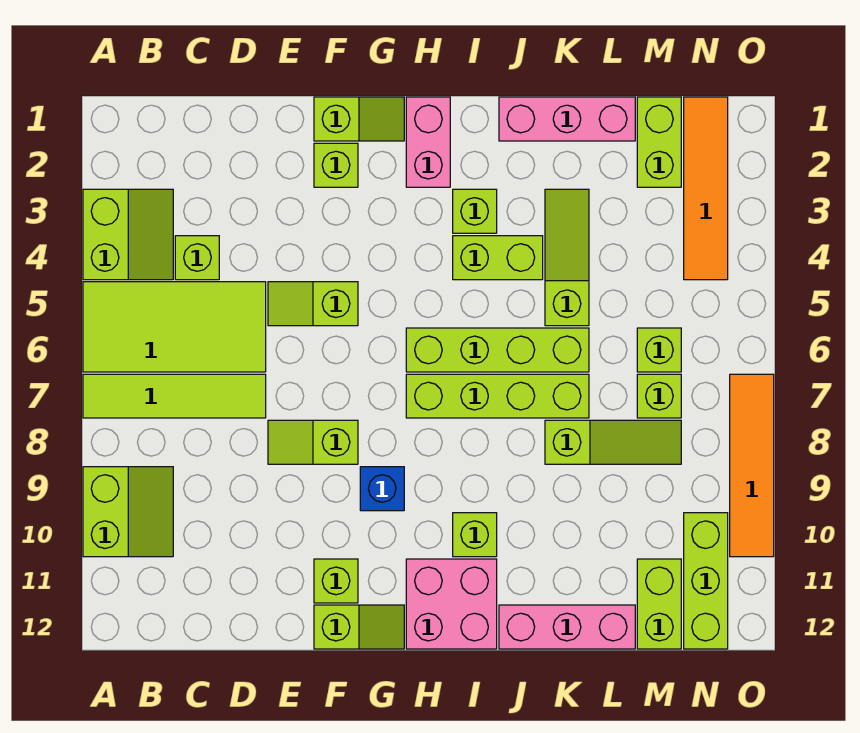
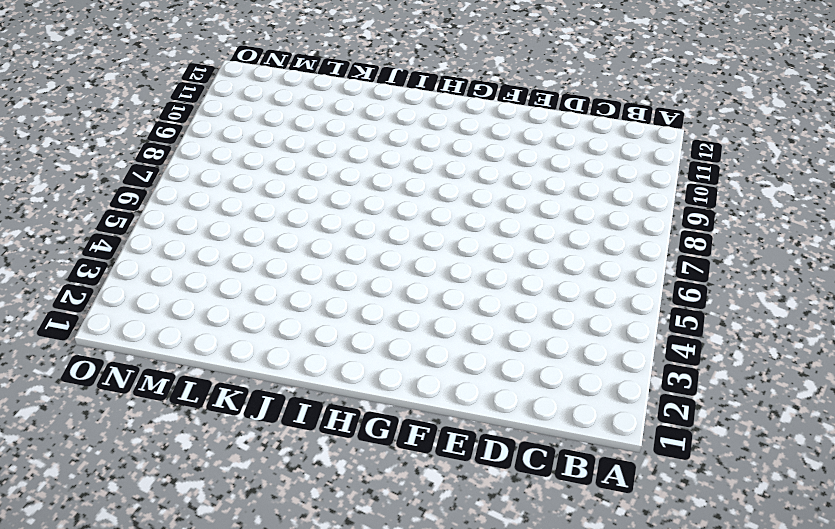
none -> lime slope A3:B4 level 1 top A
none -> lime tile A5:D6 level 1
none -> lime tile A7:D7 level 1
none -> lime slope A9:B10 level 1 top A

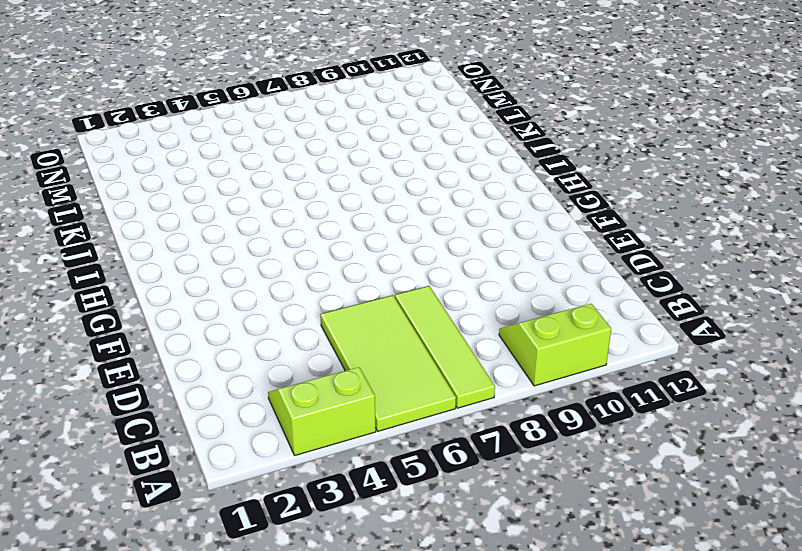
none -> lime brick C4 level 1
none -> lime slope E5:F5 level 1 top F
none -> lime slope E8:F8 level 1 top F
none -> lime slope F1:G1 level 1 top F

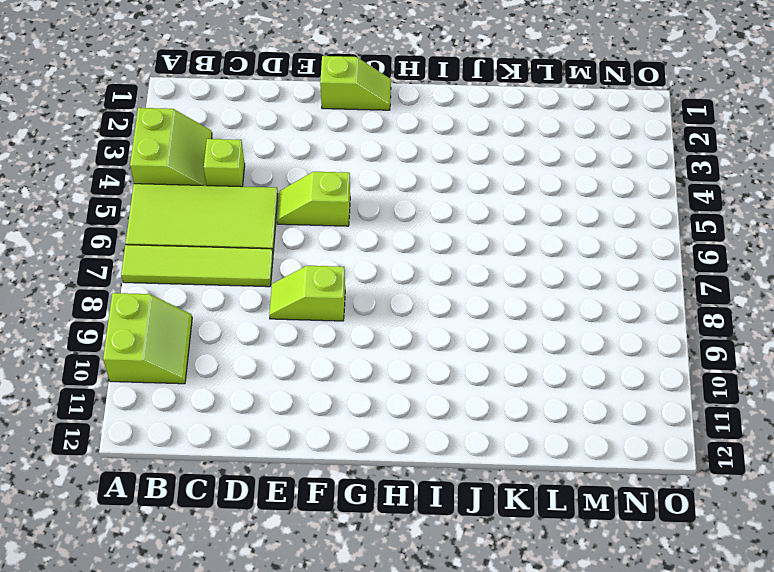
none -> lime brick F2 level 1
none -> lime brick F11 level 1
none -> lime slope F12:G12 level 1 top F
none -> blue brick G9 level 1

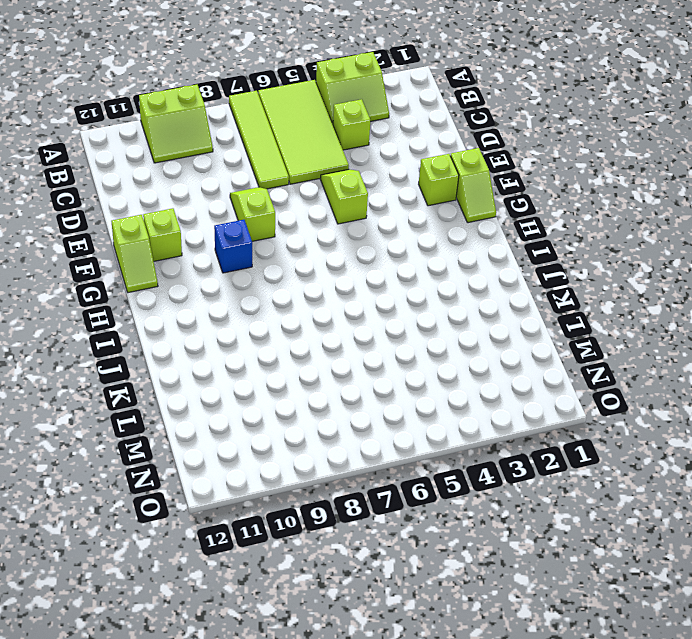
none -> pink brick H1:H2 level 1
none -> lime brick H6:K6 level 1
none -> lime brick H7:K7 level 1
none -> pink brick H11:I12 level 1

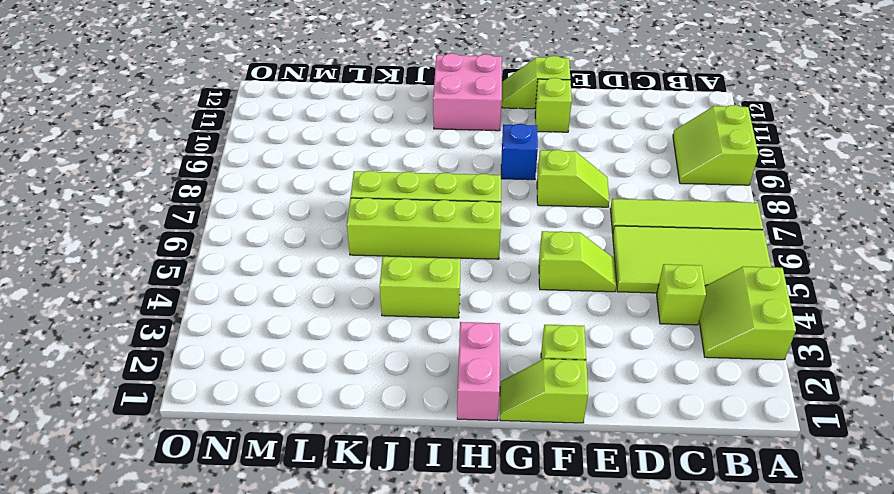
none -> lime brick I3 level 1
none -> lime brick I10 level 1
none -> pink brick J1:L1 level 1
none -> pink brick J12:L12 level 1

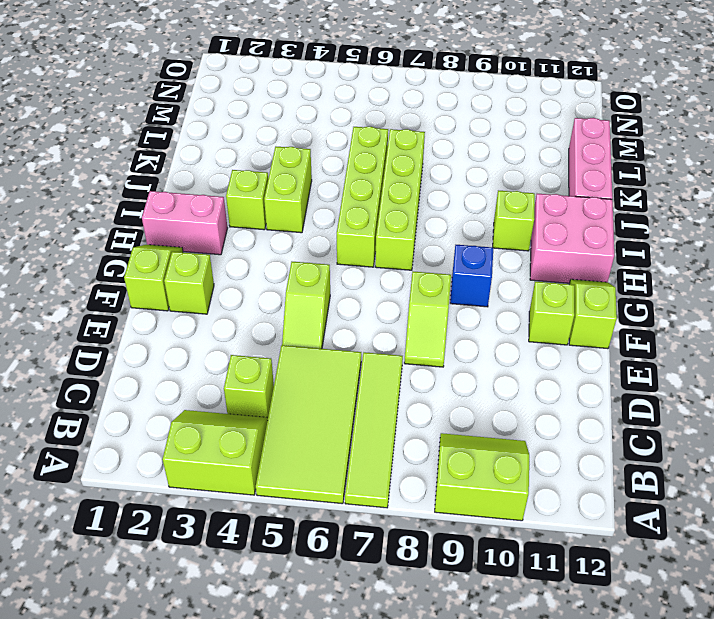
none -> pink brick J1:L1 level 1
none -> lime slope K3:K5 level 1 top 5
none -> lime slope K8:M8 level 1 top K
none -> lime brick M1:M2 level 1

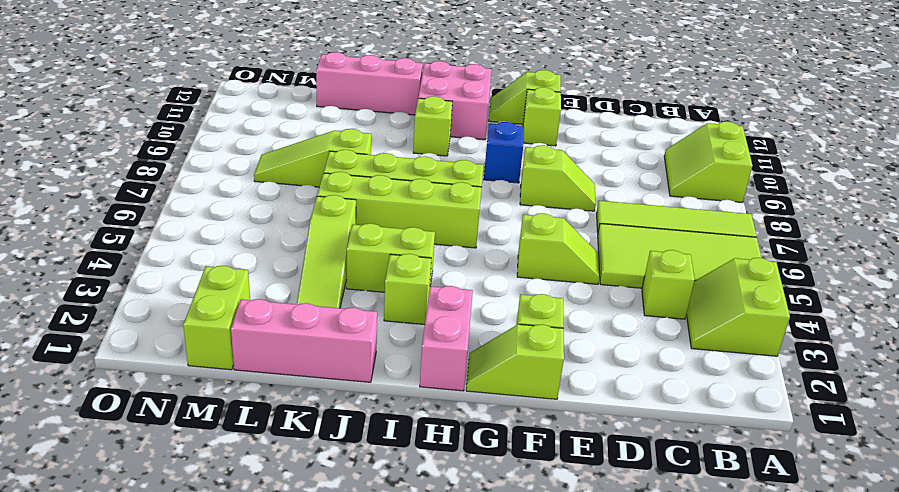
none -> lime brick M6 level 1
none -> lime brick M7 level 1
none -> lime brick M11:M12 level 1
none -> orange tile N1:N4 level 1

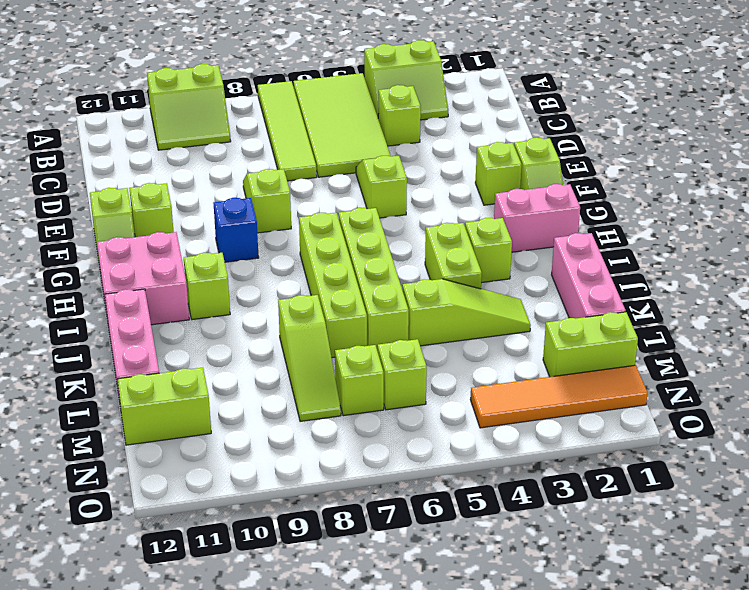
none -> lime brick N10:N12 level 1
none -> orange tile O7:O10 level 1

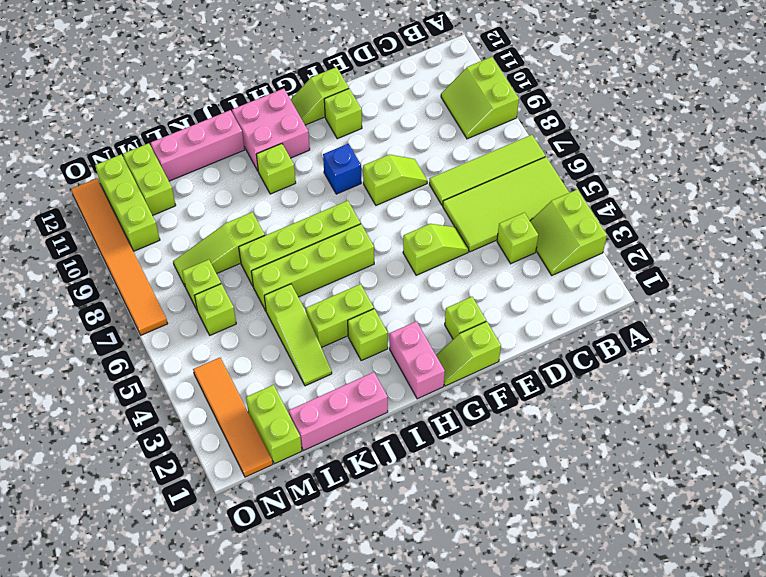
orange tile O7:O12 level 1 -> orange tile O7:O10 level 1

